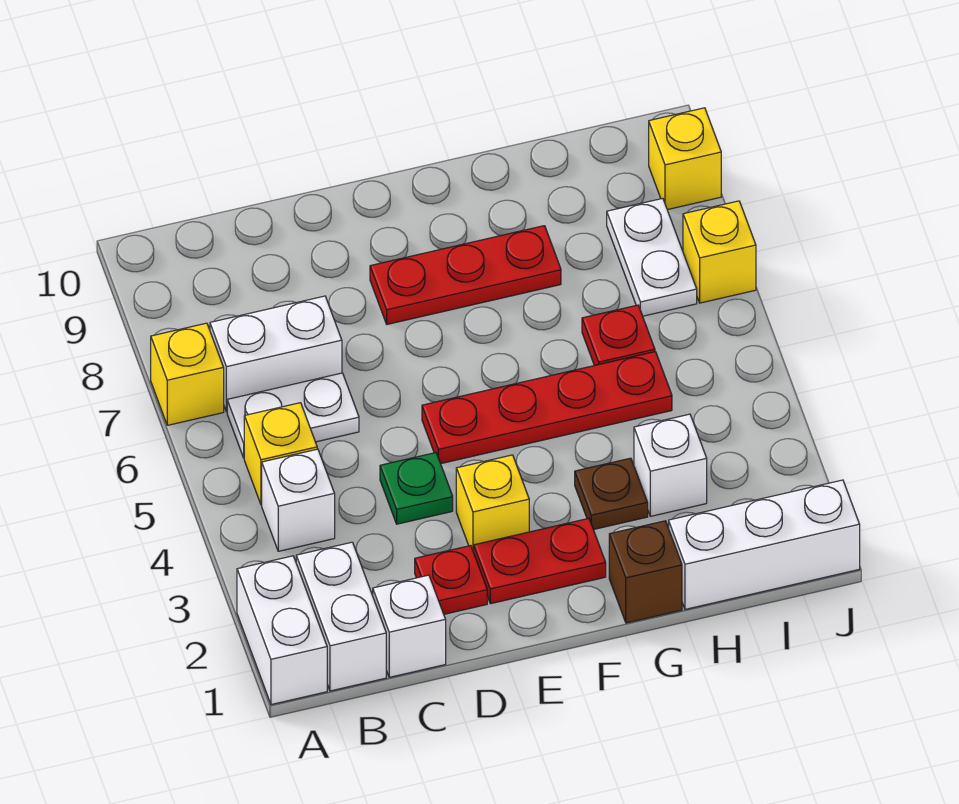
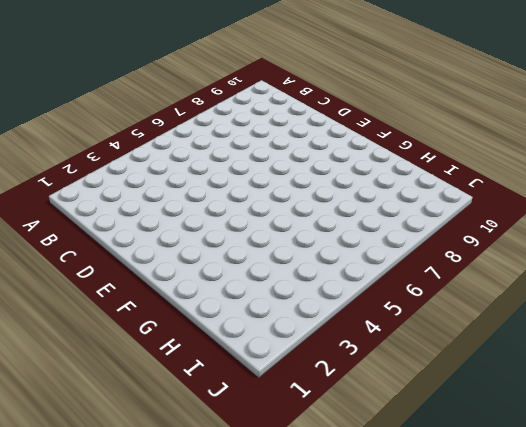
none -> white brick A1:A2 level 1
none -> yellow brick A7 level 1
none -> white brick B1:B2 level 1

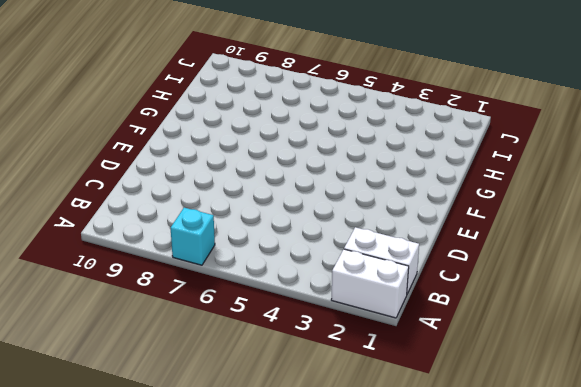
cyan brick A7 level 1 -> yellow brick A7 level 1
none -> white brick B4 level 1
none -> yellow brick B5 level 1
none -> white plate B6:C6 level 1

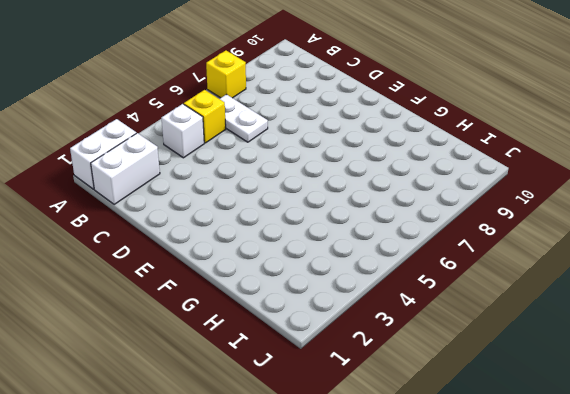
none -> white brick B7:C7 level 1
none -> white brick C1 level 1
none -> red plate D2 level 1

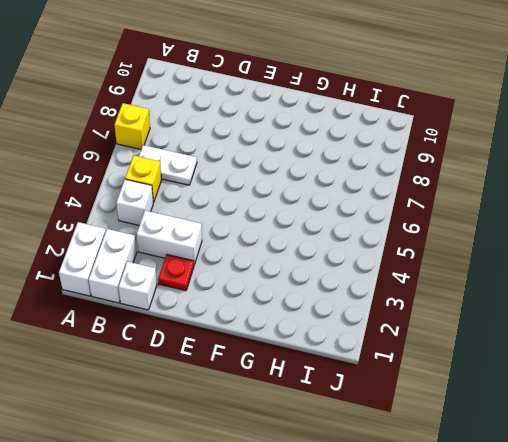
white brick C3:D3 level 1 -> white brick B7:C7 level 1
none -> green plate D4 level 1
none -> red plate E2:F2 level 1
none -> yellow brick E3 level 1

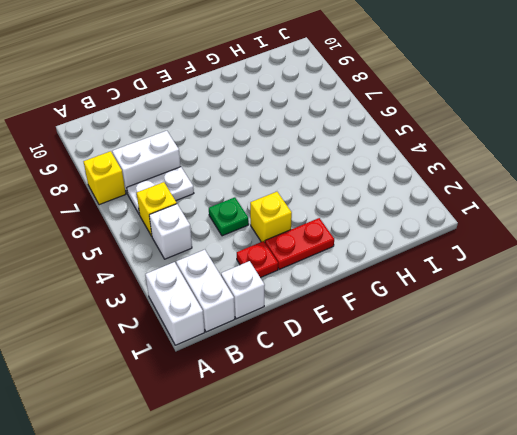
none -> red plate E5:H5 level 1
none -> red plate E8:G8 level 1
none -> brown brick G1 level 1

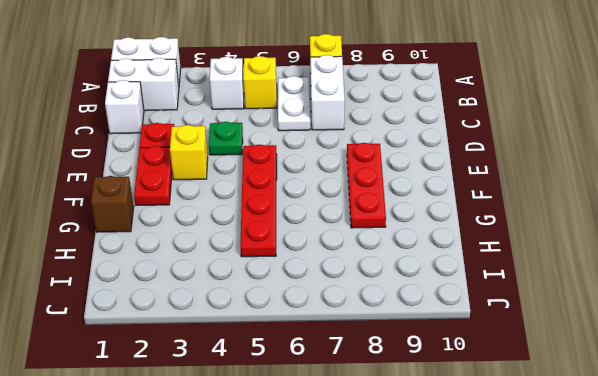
none -> brown plate G3 level 1
none -> white brick H1:J1 level 1
none -> white brick H3 level 1

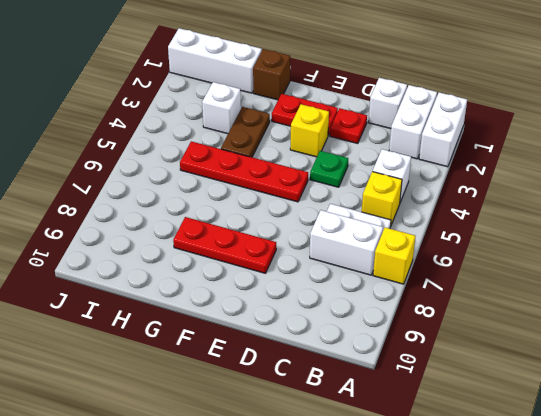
brown plate G3:G4 level 1 -> brown plate G3 level 1
none -> red plate H6 level 1
none -> white plate I7:I8 level 1
none -> yellow brick J7 level 1

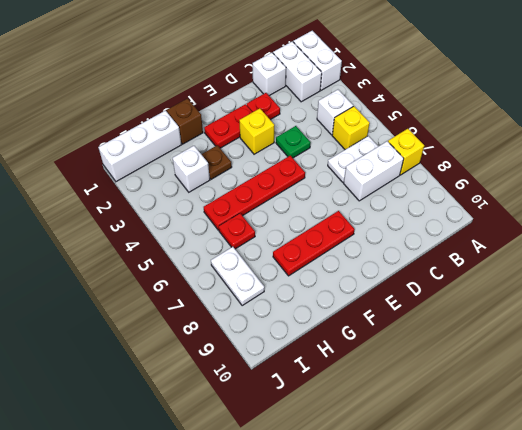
none -> yellow brick J7 level 1
none -> yellow brick J9 level 1

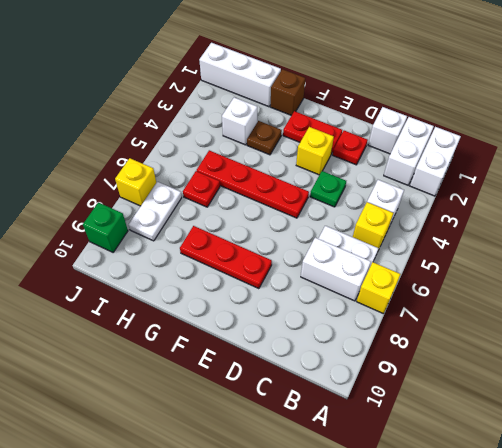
green brick J9 level 1 -> yellow brick J9 level 1

